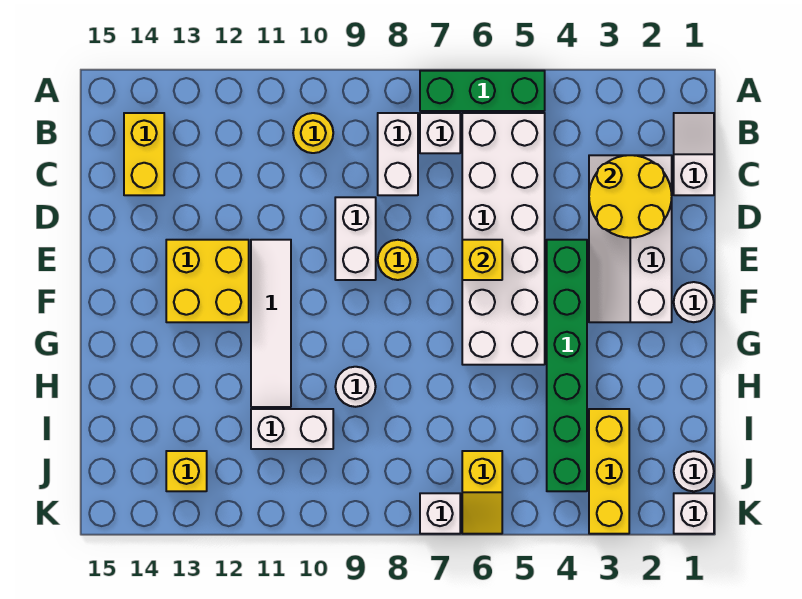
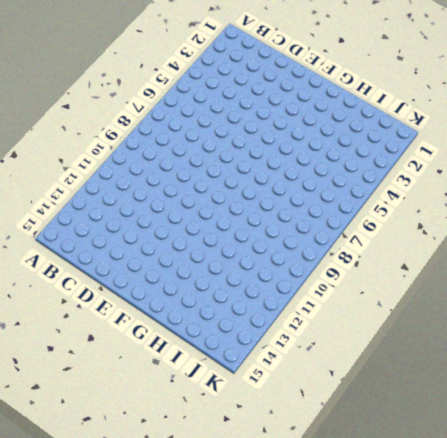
none -> green brick A5:A7 level 1
none -> white slope B1:C1 level 1 top C
none -> white brick B5:G6 level 1

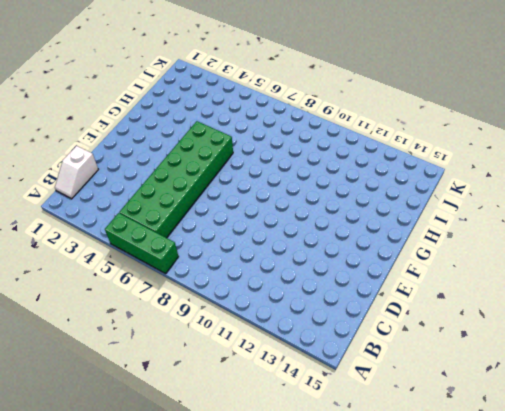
green brick B5:G6 level 1 -> white brick B5:G6 level 1
none -> white brick B7 level 1
none -> white brick B8:C8 level 1
none -> yellow round brick B10 level 1

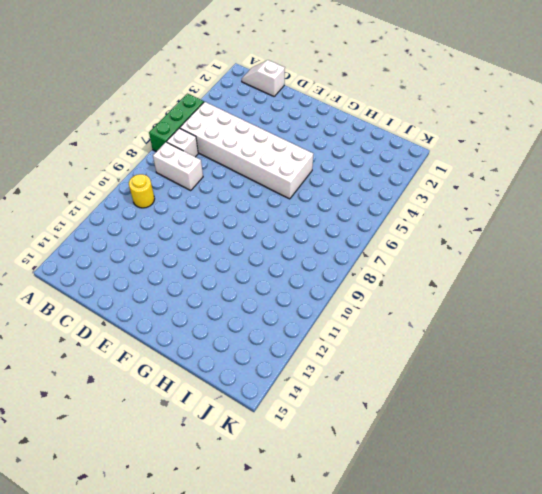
none -> yellow brick B14:C14 level 1
none -> white slope C2:F3 level 1 top 2
none -> white brick D9:E9 level 1

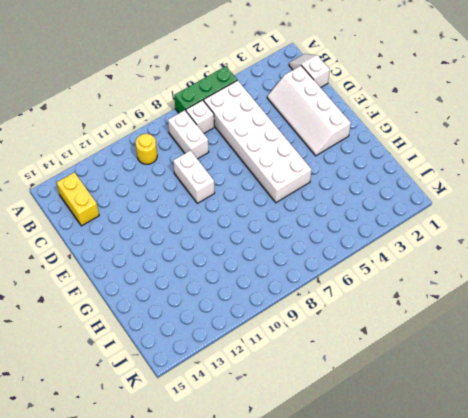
none -> green brick E4:J4 level 1
none -> yellow round brick E8 level 1
none -> white tile E11:H11 level 1

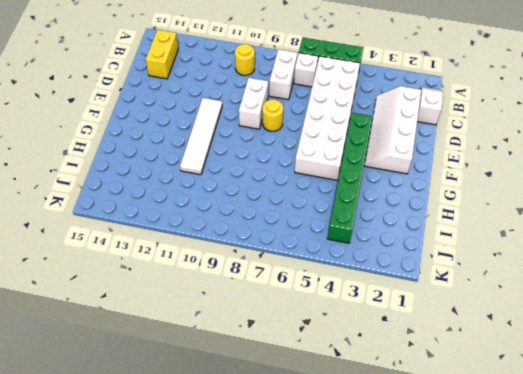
none -> yellow brick E12:F13 level 1
none -> white round brick F1 level 1
none -> white round brick H9 level 1

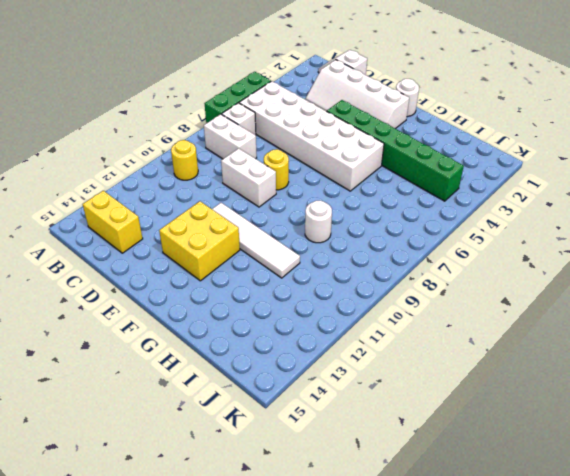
none -> yellow brick I3:K3 level 1
none -> white brick I10:I11 level 1
none -> white round brick J1 level 1

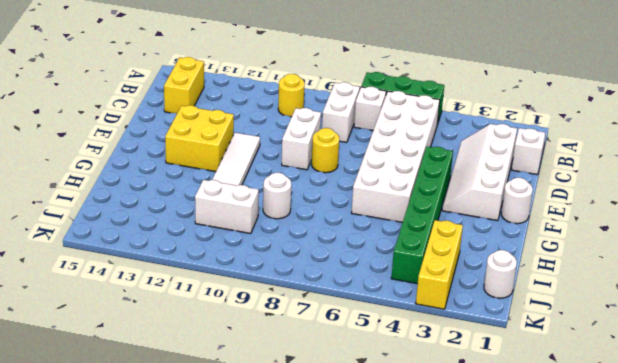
none -> yellow slope J6:K6 level 1 top J
none -> yellow brick J13 level 1
none -> white brick K1 level 1

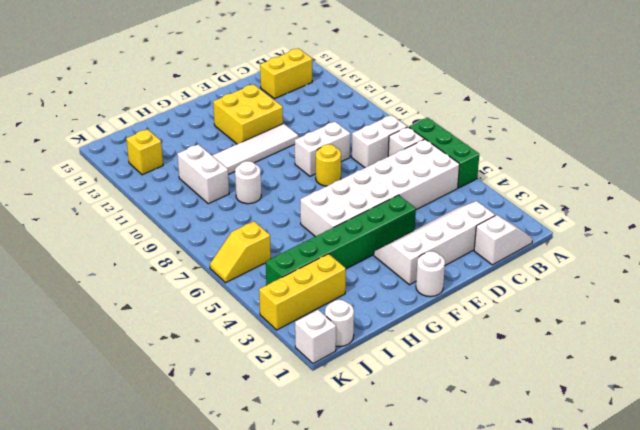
none -> yellow round brick B10 level 1
none -> white brick K7 level 1
none -> yellow round brick C2:D3 level 2

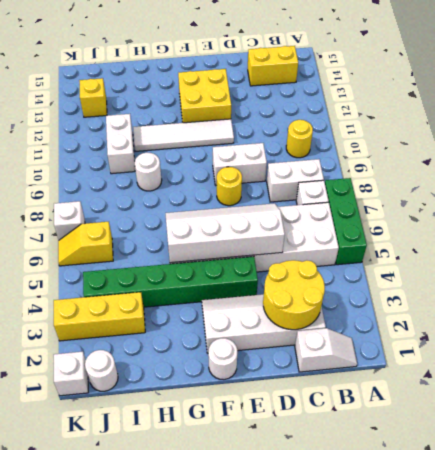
white slope D5:G6 level 2 top 5 -> yellow brick E6 level 2

